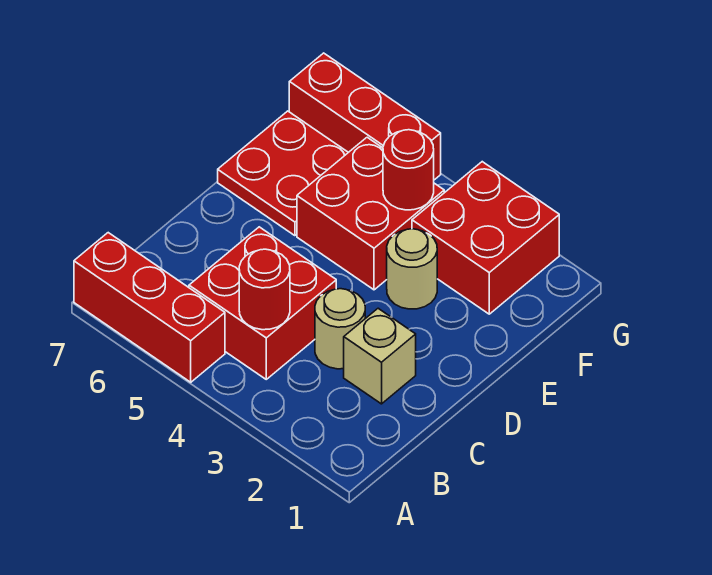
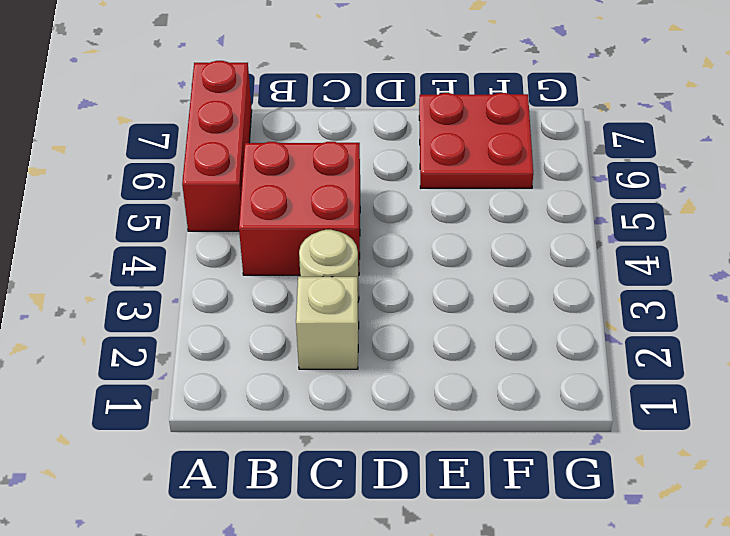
none -> tan round brick E3 level 1
none -> red brick E4:F5 level 1

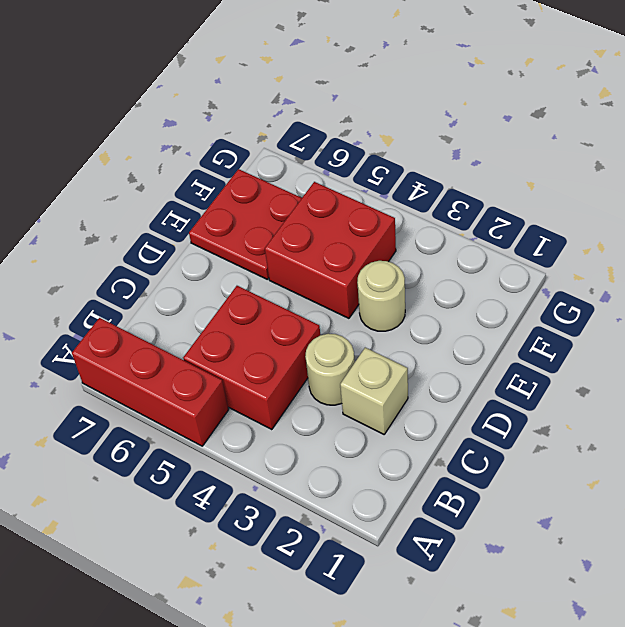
none -> red brick F2:G3 level 1
none -> red brick G5:G7 level 1

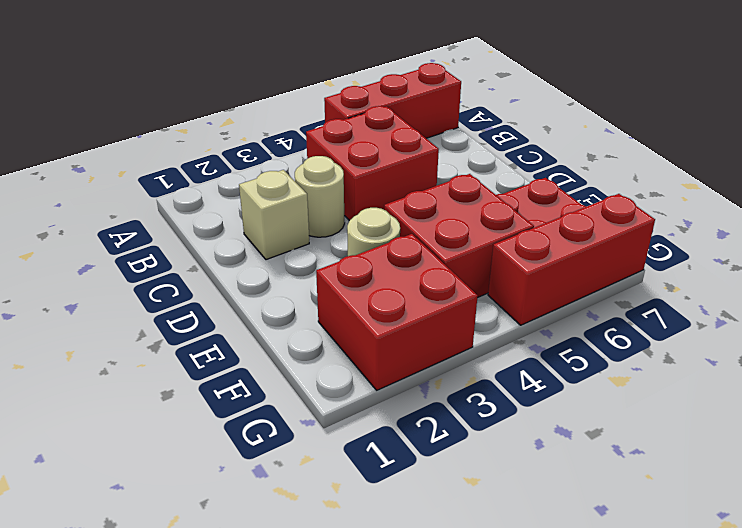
none -> red round brick B4 level 2
none -> red round brick F4 level 2

